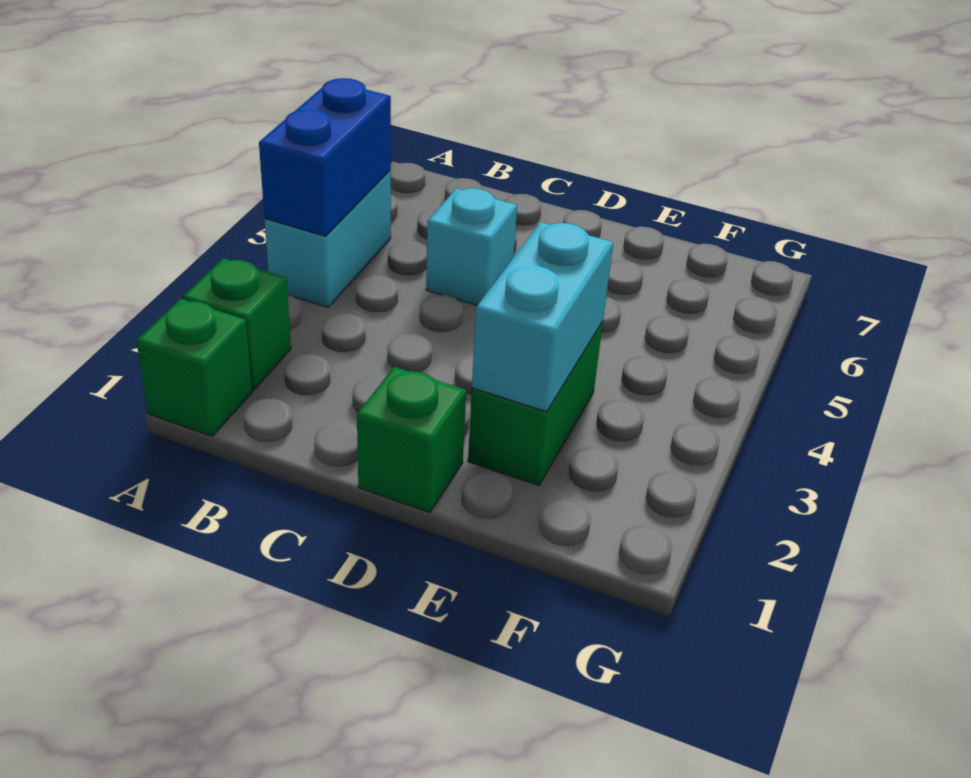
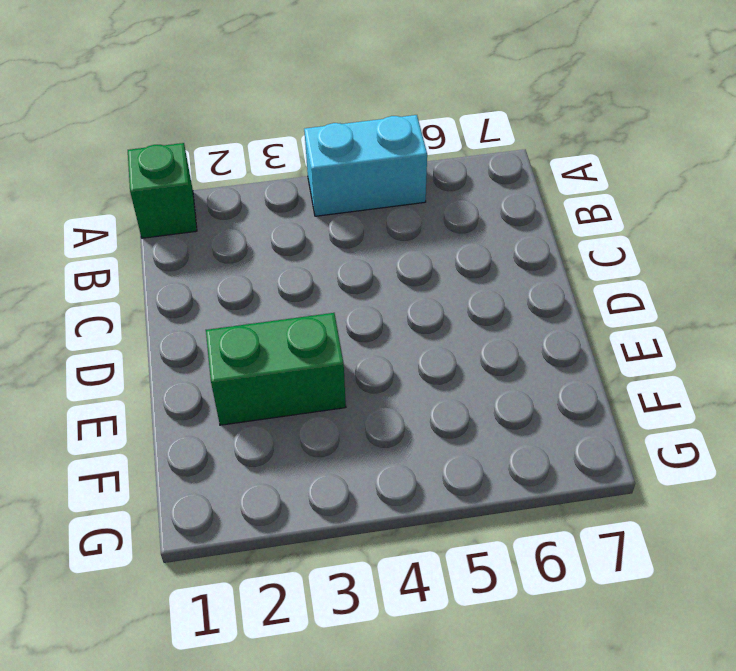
none -> green brick A2 level 1
none -> cyan brick C5 level 1

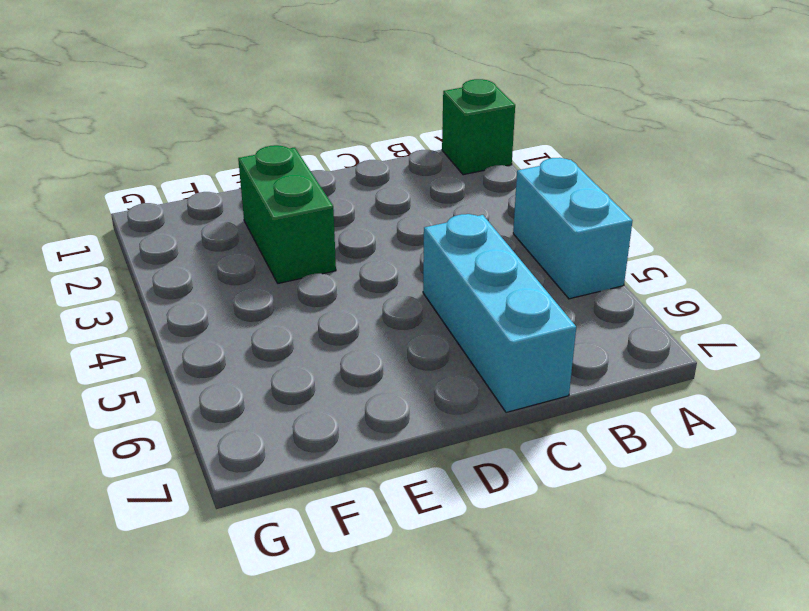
cyan brick C5:C7 level 1 -> cyan brick C5 level 1
none -> green brick A2 level 1
none -> green brick D1 level 1

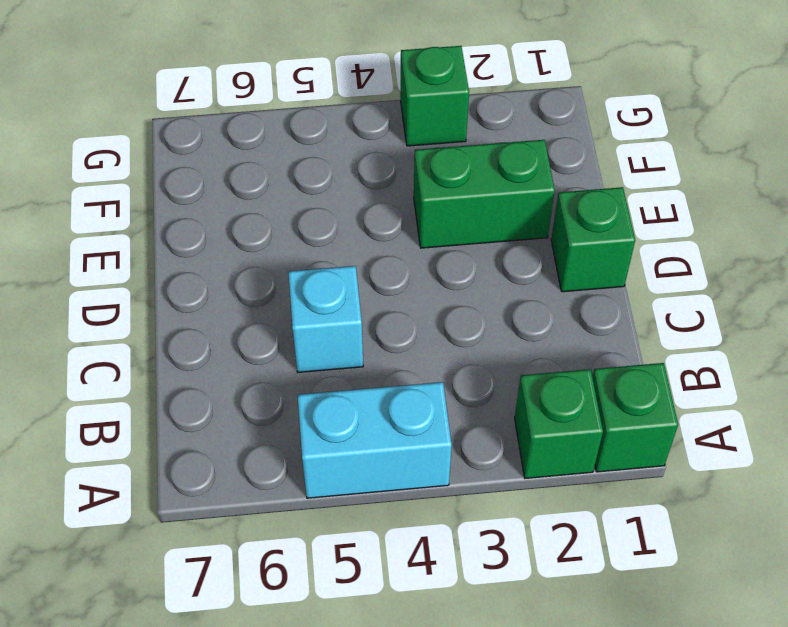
green brick G3 level 1 -> none
none -> blue brick A4:A5 level 2
none -> cyan brick E2:E3 level 2

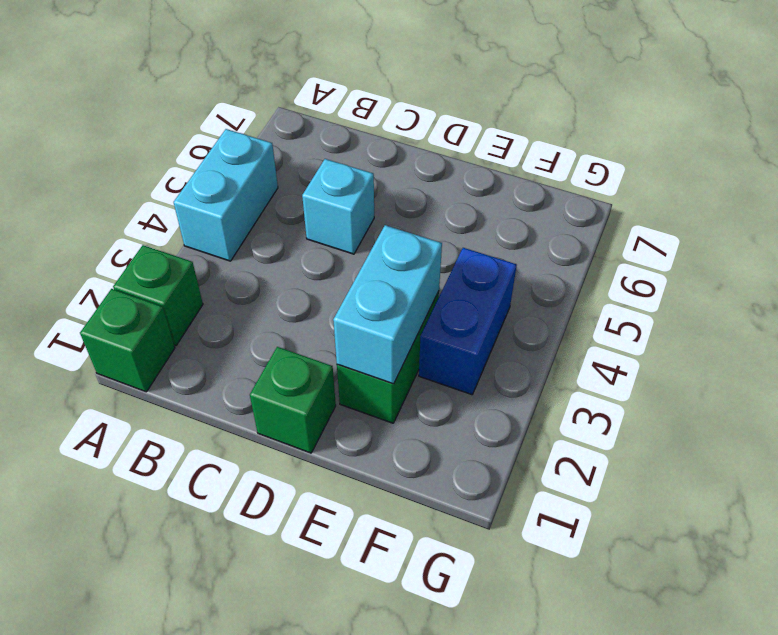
blue brick F3:F4 level 1 -> blue brick A4:A5 level 2

